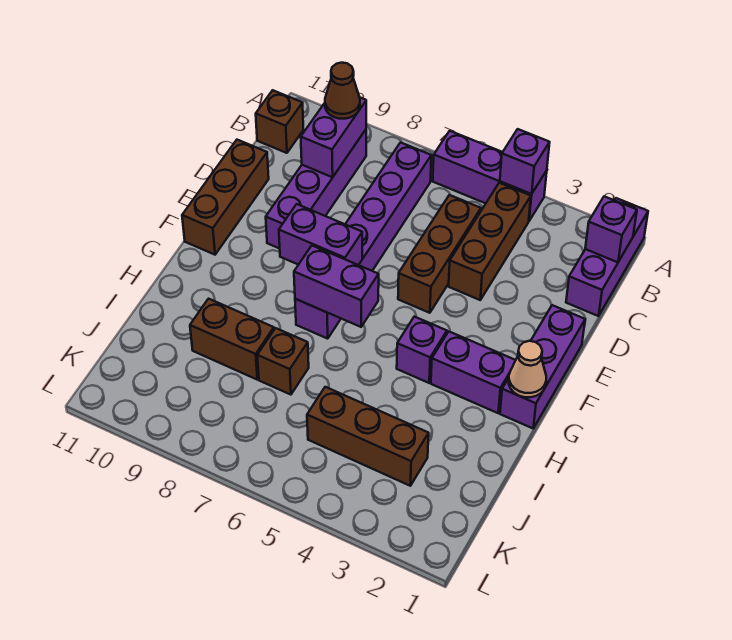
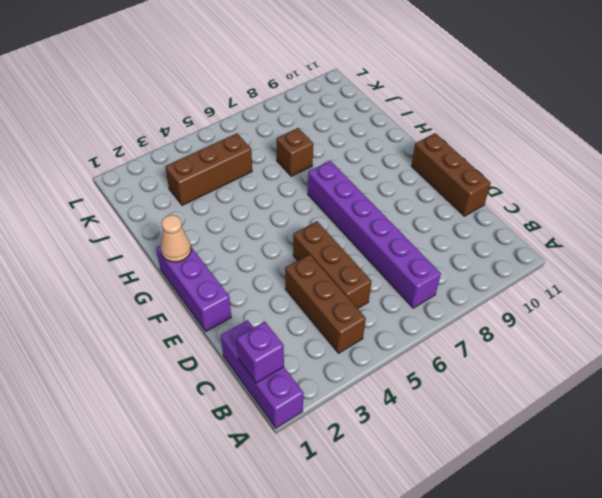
none -> purple brick A4:A6 level 1
none -> purple brick B9:E9 level 1
none -> brown brick B11 level 1

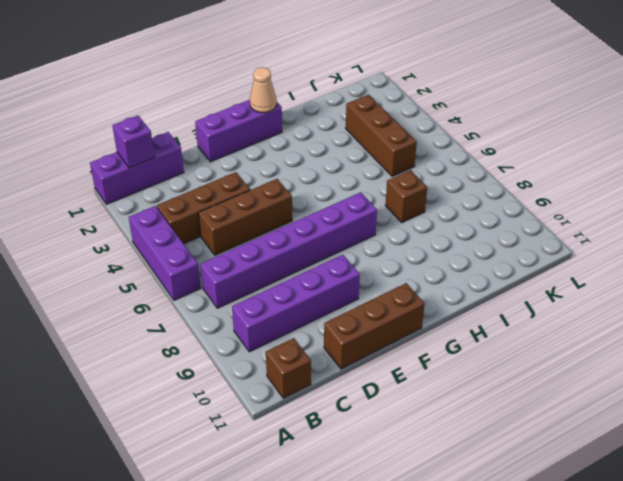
none -> purple brick G2:G3 level 1
none -> purple brick G4 level 1
none -> brown brick I8:I9 level 1

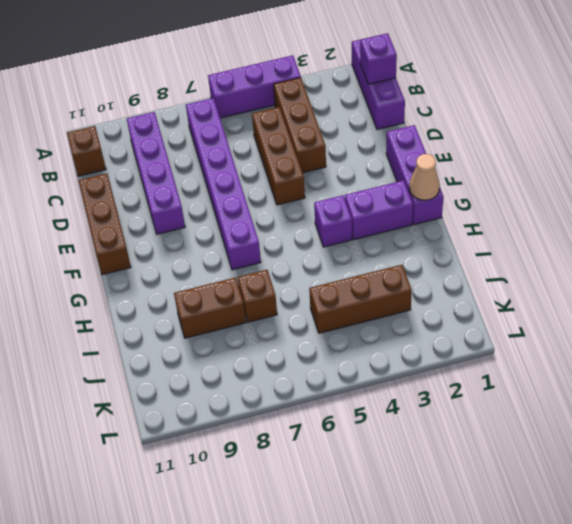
none -> purple brick A4 level 2
none -> purple brick B9:C9 level 2
none -> purple brick F7:F8 level 2

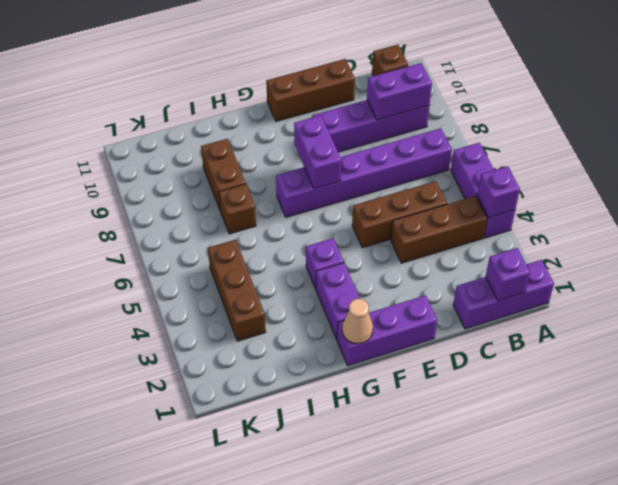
none -> purple brick G6:G7 level 2
none -> brown cone B9 level 3

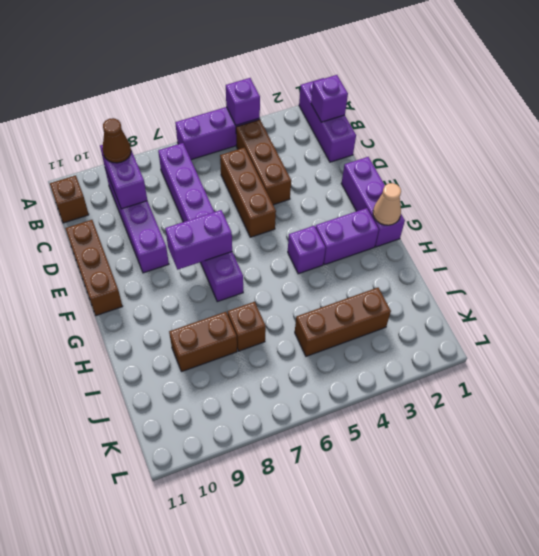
none -> purple brick G6:G7 level 2

